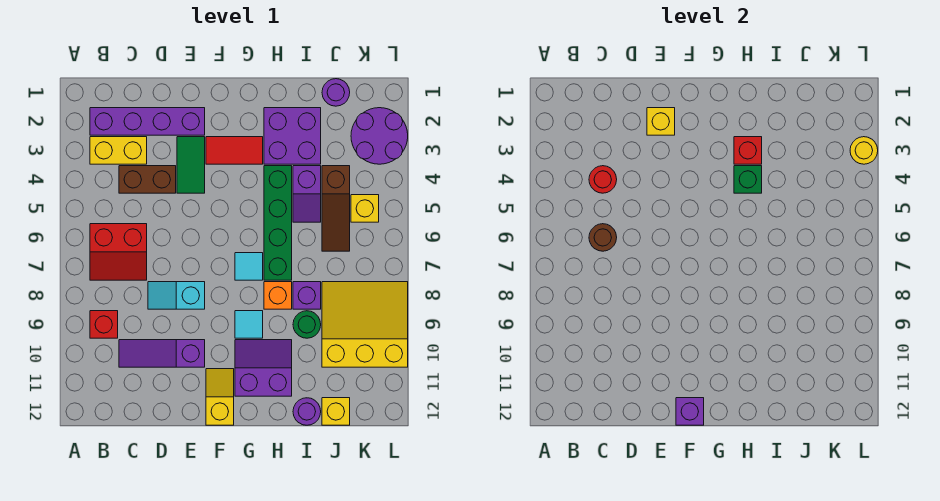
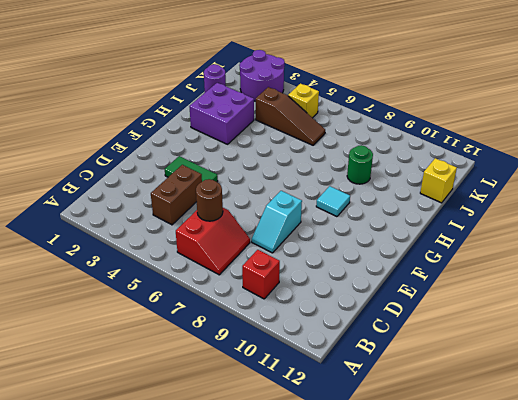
none -> purple brick B2:E2 level 1
none -> yellow brick B3:C3 level 1
none -> purple slope C10:E10 level 1 top E
none -> red tile F3:G3 level 1

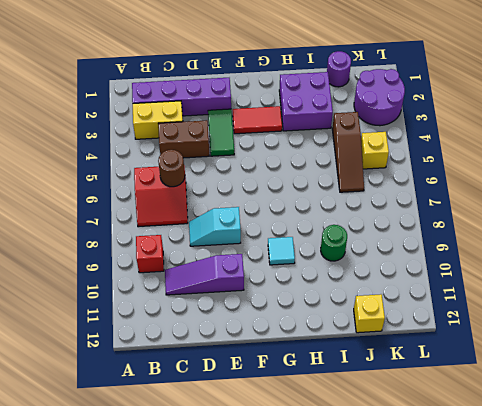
none -> yellow slope F11:F12 level 1 top 12
none -> cyan tile G7 level 1
none -> purple slope G10:H11 level 1 top 11
none -> green brick H4:H7 level 1

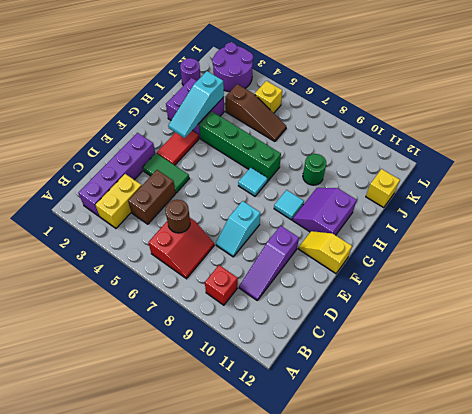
cyan slope G3:I3 level 2 top I -> red brick H3 level 2
none -> orange brick H8 level 1
none -> purple slope I4:I5 level 1 top 4
none -> purple brick I8 level 1
none -> purple round brick I12 level 1

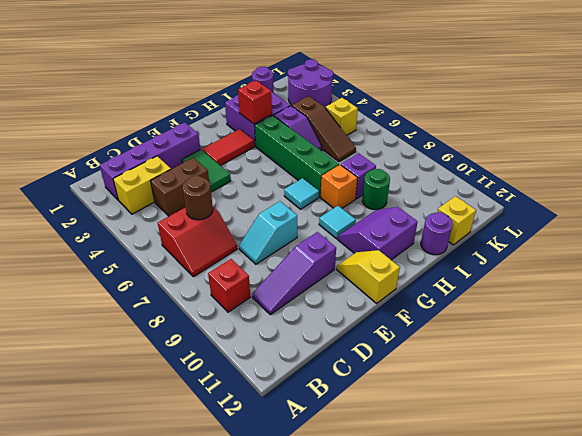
none -> yellow slope J8:L10 level 1 top 10
none -> red round brick C4 level 2
none -> yellow brick E2 level 2
none -> purple brick F12 level 2

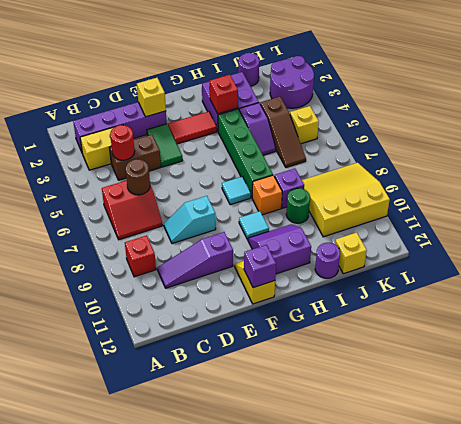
none -> green brick H4 level 2
none -> yellow round brick L3 level 2

